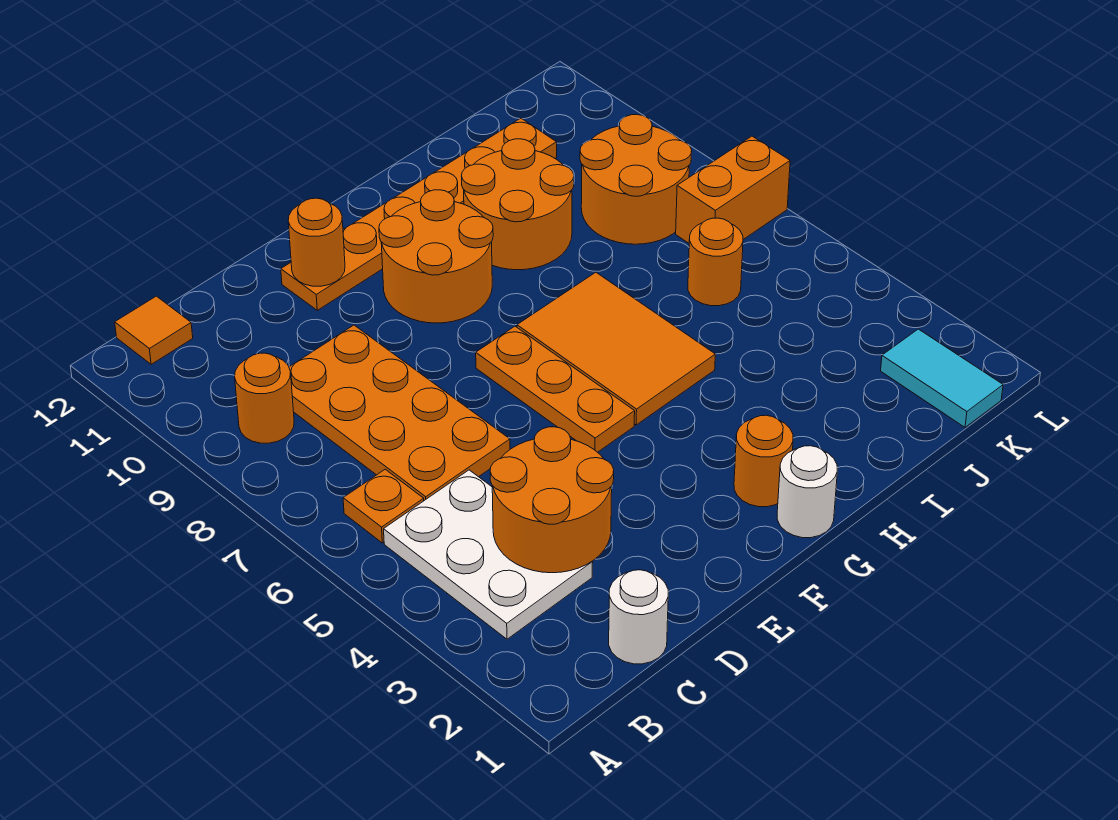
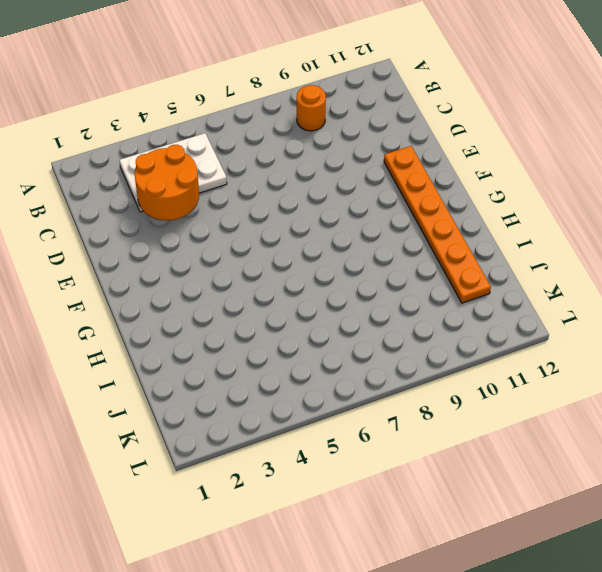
none -> orange plate B6 level 1
none -> orange tile B12 level 1
none -> white round brick C1 level 1

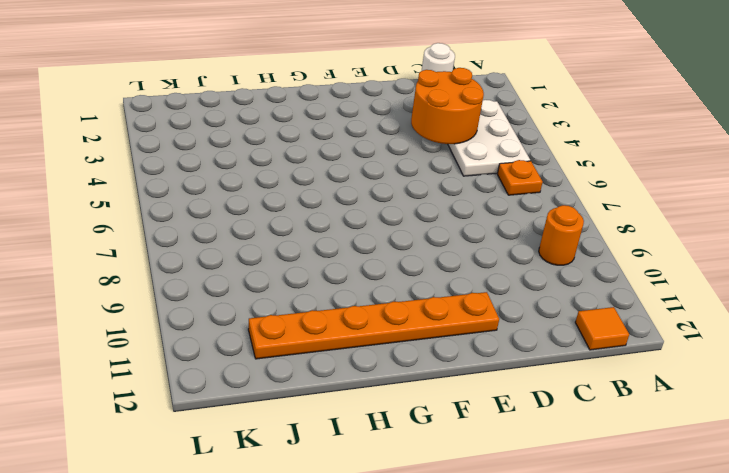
none -> orange plate C6:D9 level 1
none -> orange plate F5:F7 level 1
none -> orange round brick F9:G10 level 1

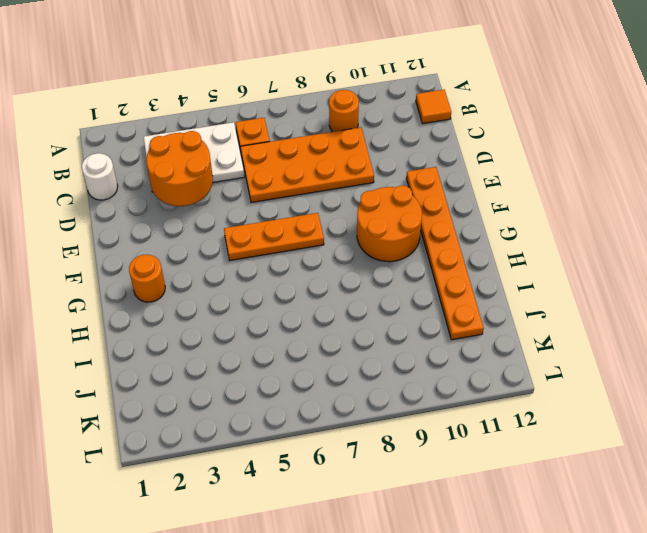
none -> white round brick G1 level 1
none -> orange tile G5:H7 level 1
none -> orange round brick H9:I10 level 1

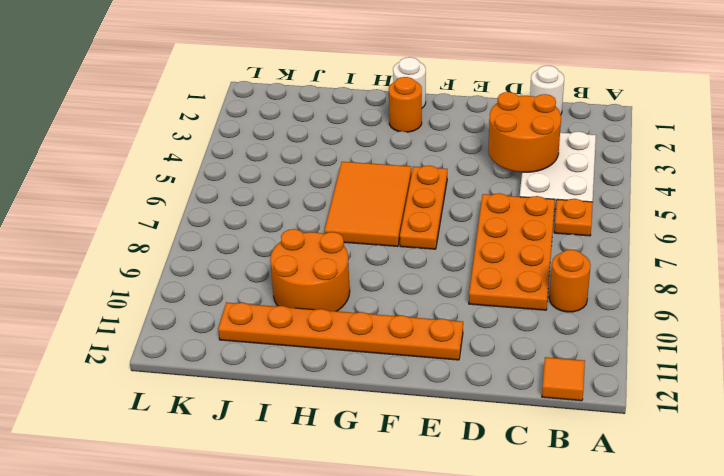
none -> orange round brick F9:G10 level 1
none -> orange round brick J6 level 1
none -> orange round brick J8:K9 level 1

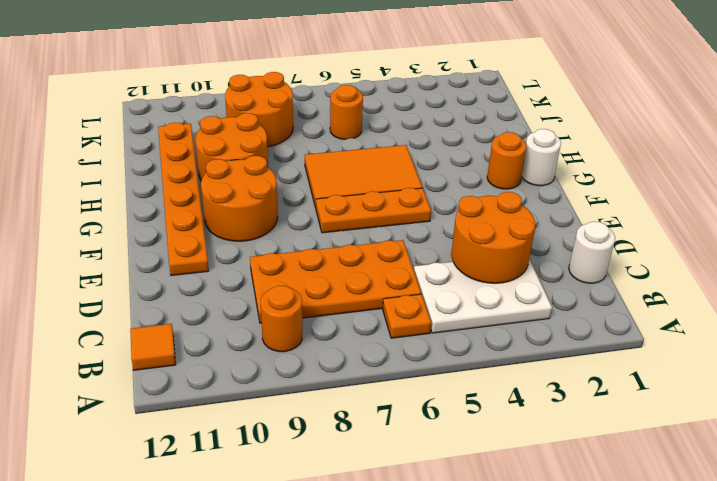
none -> cyan tile K1:K2 level 1
none -> orange brick K7:L7 level 1
none -> orange round brick E11 level 2

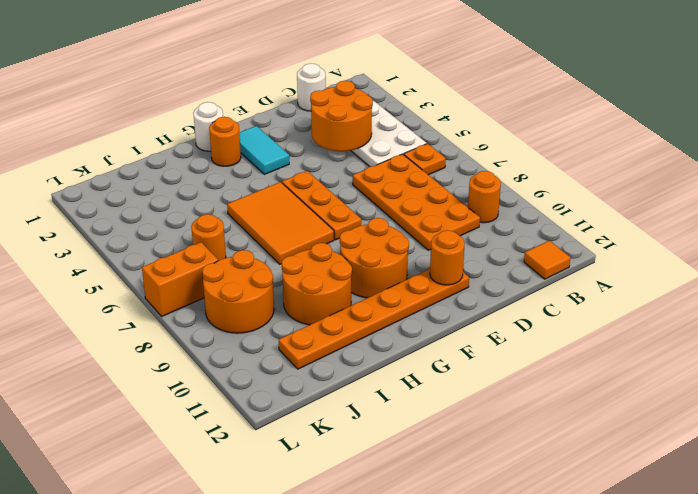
cyan tile F2:F3 level 1 -> cyan tile K1:K2 level 1

